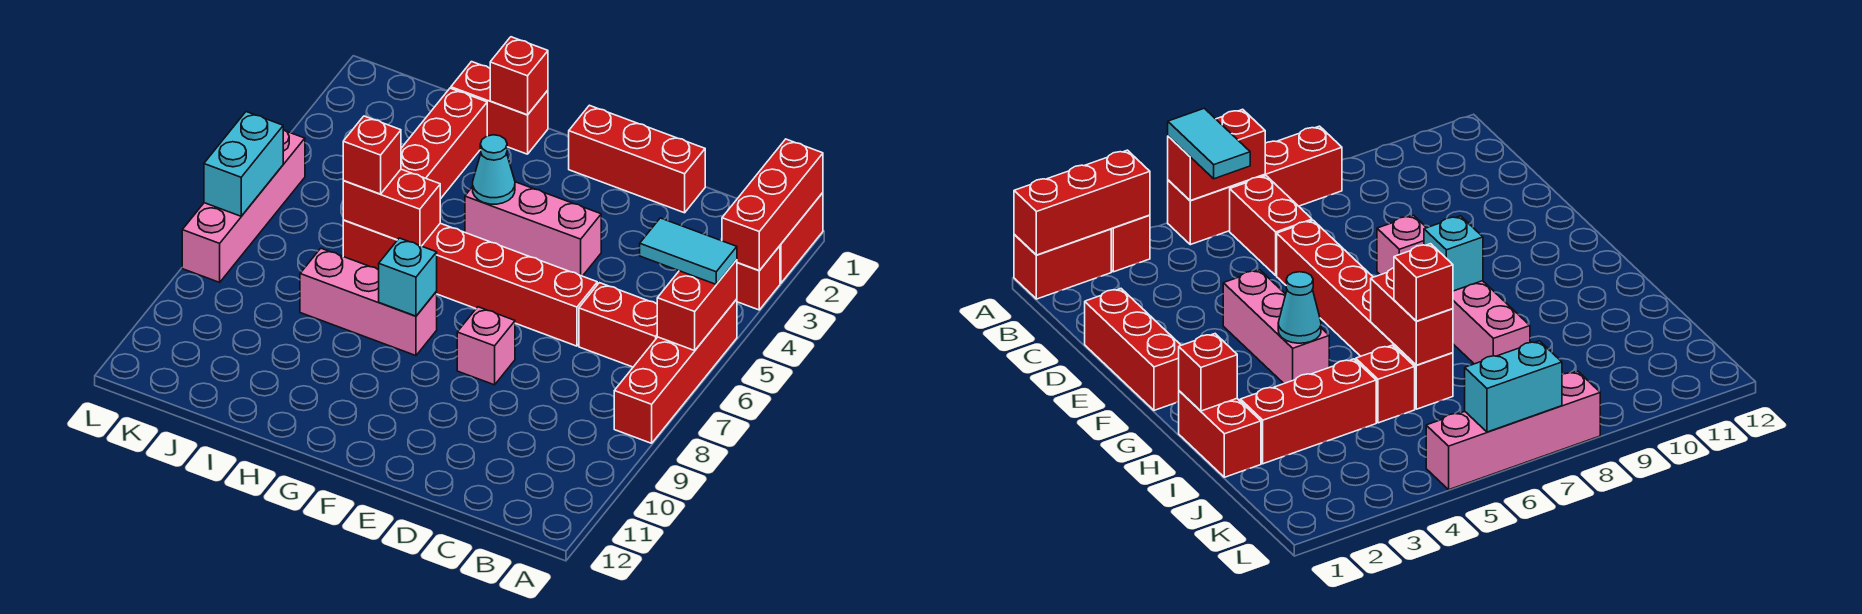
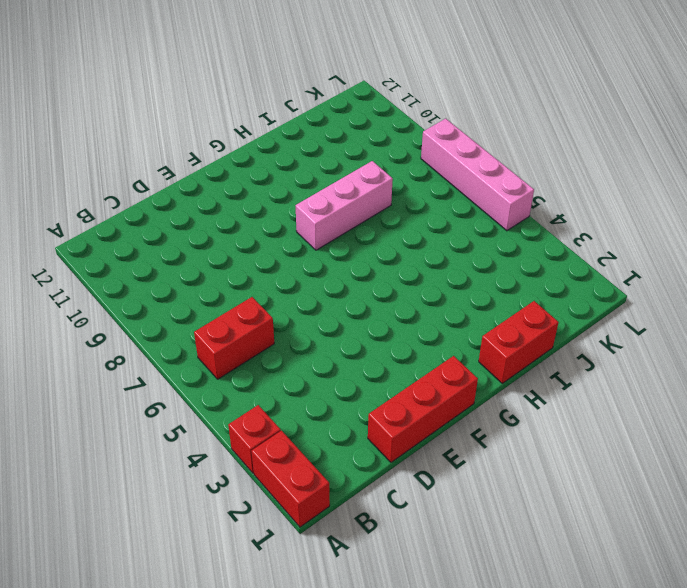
none -> red brick A5:A8 level 1
none -> red brick D6:I6 level 1
none -> pink brick E4:G4 level 1

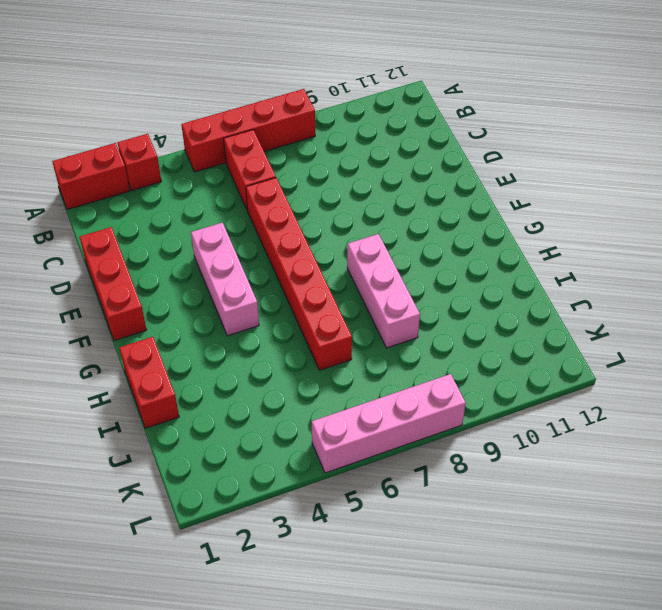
none -> pink brick E8 level 1
none -> red brick I2:I4 level 1
none -> red brick I5 level 1

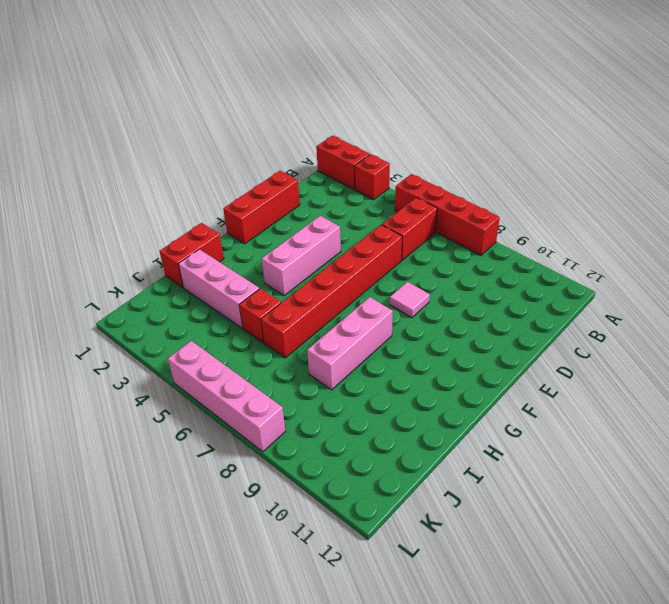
pink tile E8 level 1 -> pink brick E8 level 1
pink brick I2:I4 level 1 -> red brick I2:I4 level 1
none -> red brick A1:A3 level 2
none -> red brick A5:A6 level 2
none -> cyan cone G4 level 2

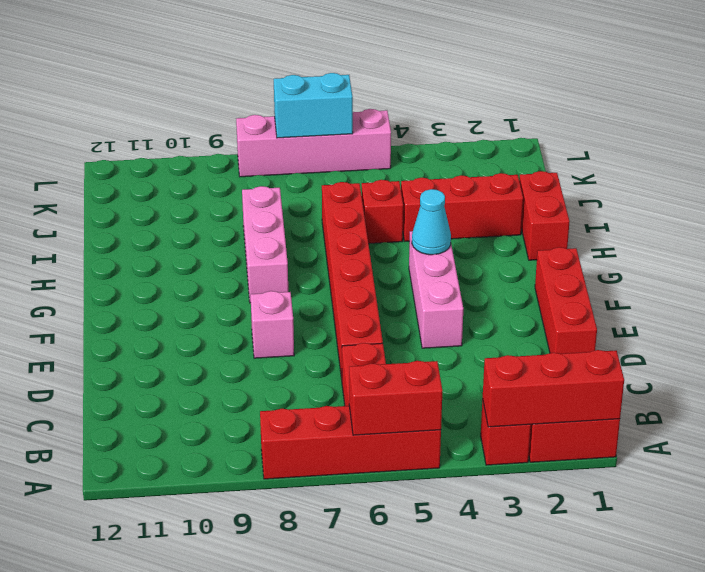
none -> cyan brick G8 level 2
none -> red brick H1 level 2
none -> red brick H6:I6 level 2

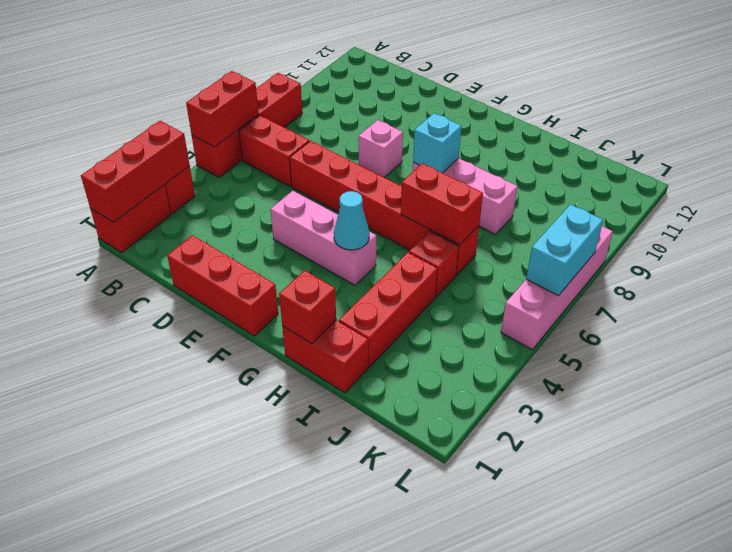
none -> cyan tile A5:B5 level 3
none -> red brick I6 level 3

